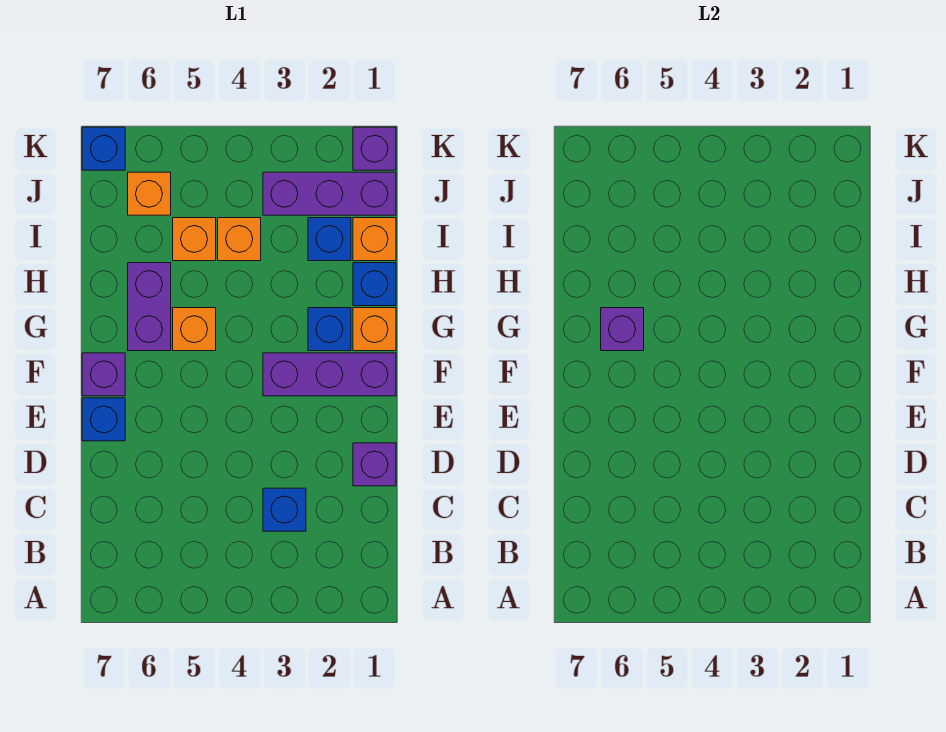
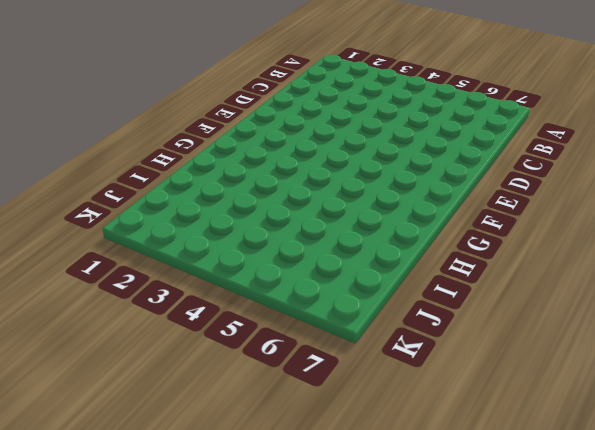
none -> blue brick C3 level 1
none -> purple brick D1 level 1
none -> blue brick E7 level 1

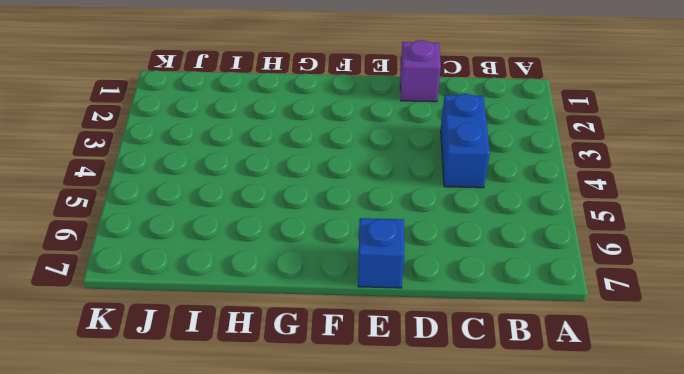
blue brick C3:C4 level 1 -> blue brick C3 level 1
none -> purple brick F1:F3 level 1
none -> purple brick F7 level 1
none -> orange brick G1 level 1

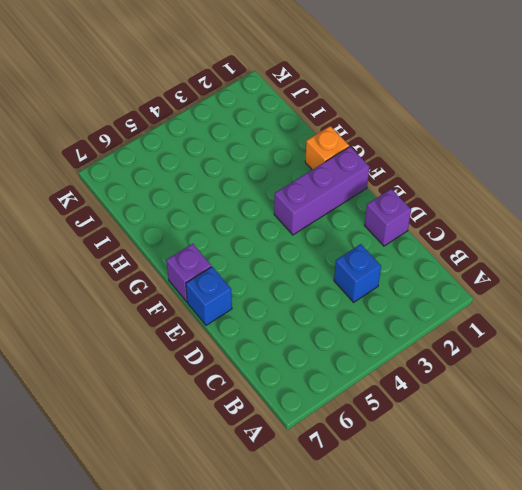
none -> blue brick G2 level 1
none -> orange brick G5 level 1
none -> purple brick G6:H6 level 1

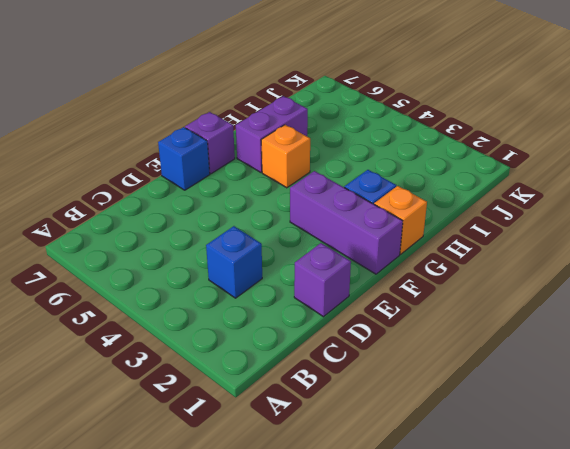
none -> blue brick H1 level 1
none -> orange brick I1 level 1
none -> blue brick I2 level 1

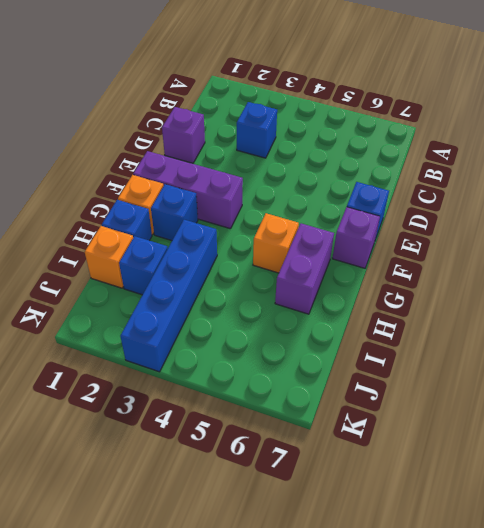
blue brick H3:K3 level 1 -> purple brick J1:J3 level 1
none -> orange brick I4 level 1
none -> orange brick I5 level 1
none -> orange brick J6 level 1

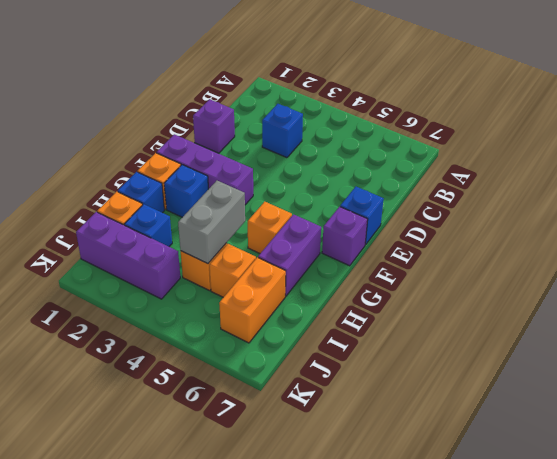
grey brick H4:I4 level 2 -> none
orange brick I6:J6 level 1 -> orange brick J6 level 1
none -> purple brick K1 level 1
none -> blue brick K7 level 1
none -> purple brick G6 level 2

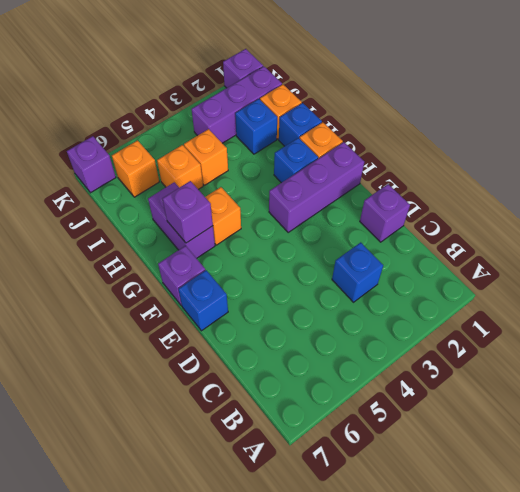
purple brick K7 level 1 -> blue brick K7 level 1

